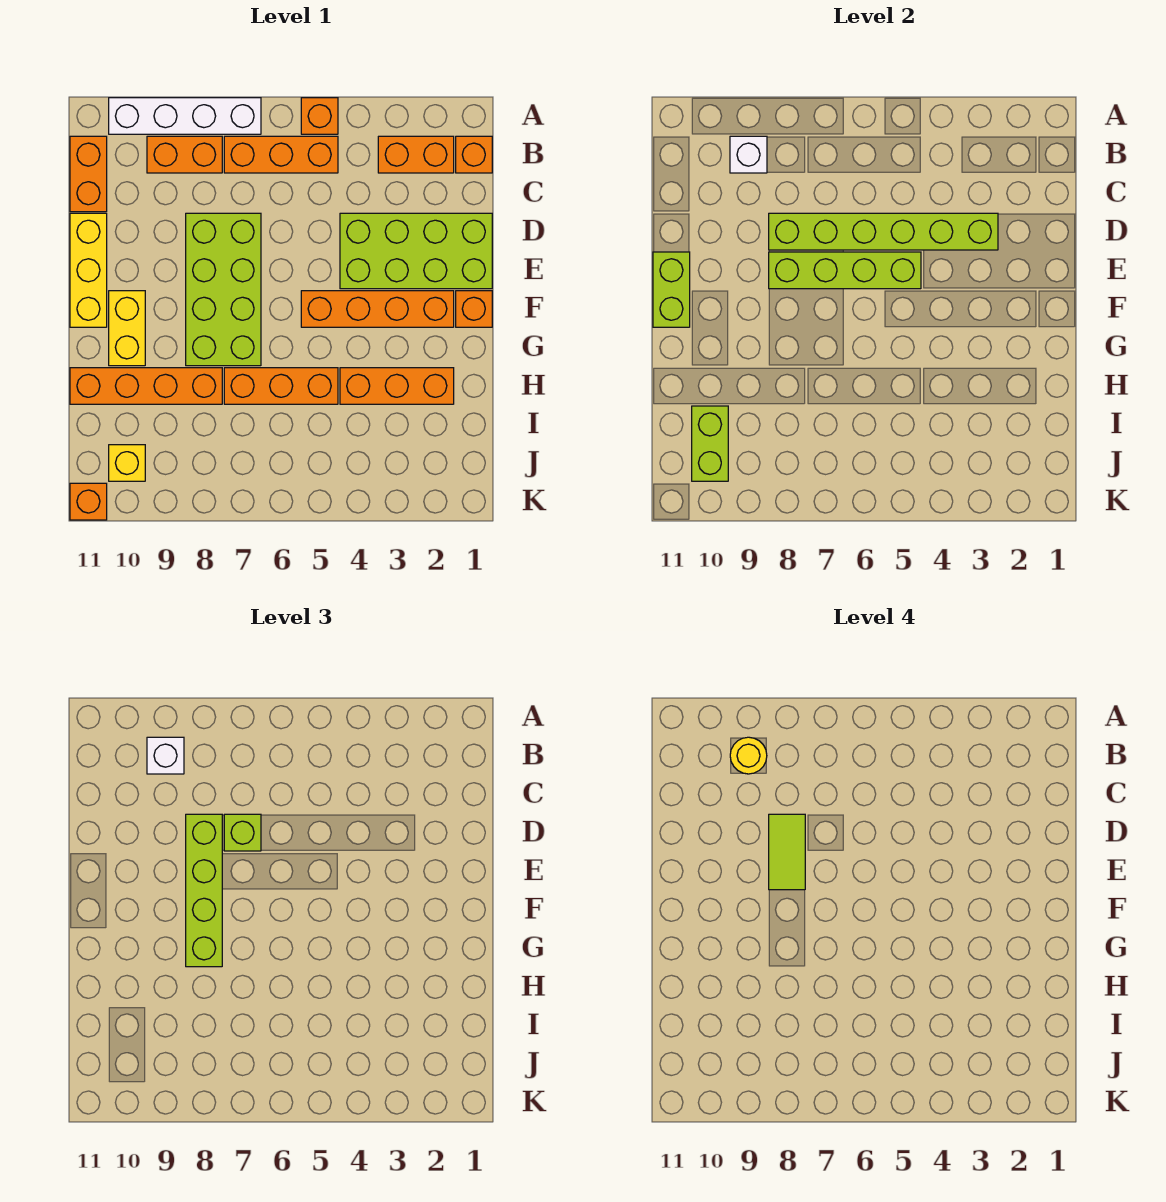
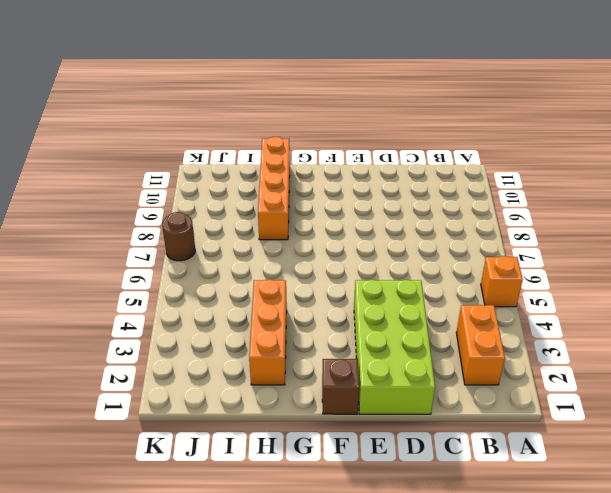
brown brick F1 level 1 -> orange brick F1 level 1
brown round brick K7 level 1 -> none
none -> white brick A7:A10 level 1
none -> orange brick B1 level 1
none -> orange brick B5:B7 level 1

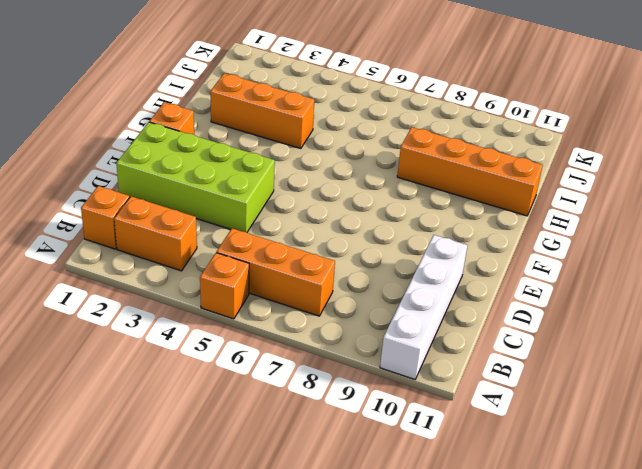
white brick A10:D10 level 1 -> white brick A7:A10 level 1
none -> orange brick B8:B9 level 1
none -> orange brick B11:C11 level 1
none -> lime brick D7:G8 level 1

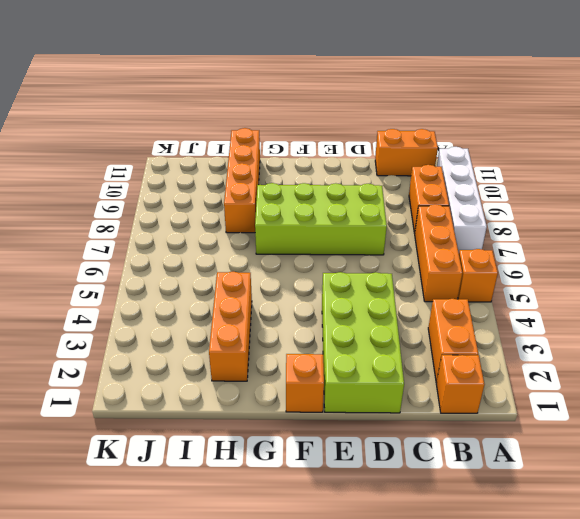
none -> yellow brick D11:F11 level 1
none -> orange brick F2:F5 level 1
none -> yellow brick F10:G10 level 1

